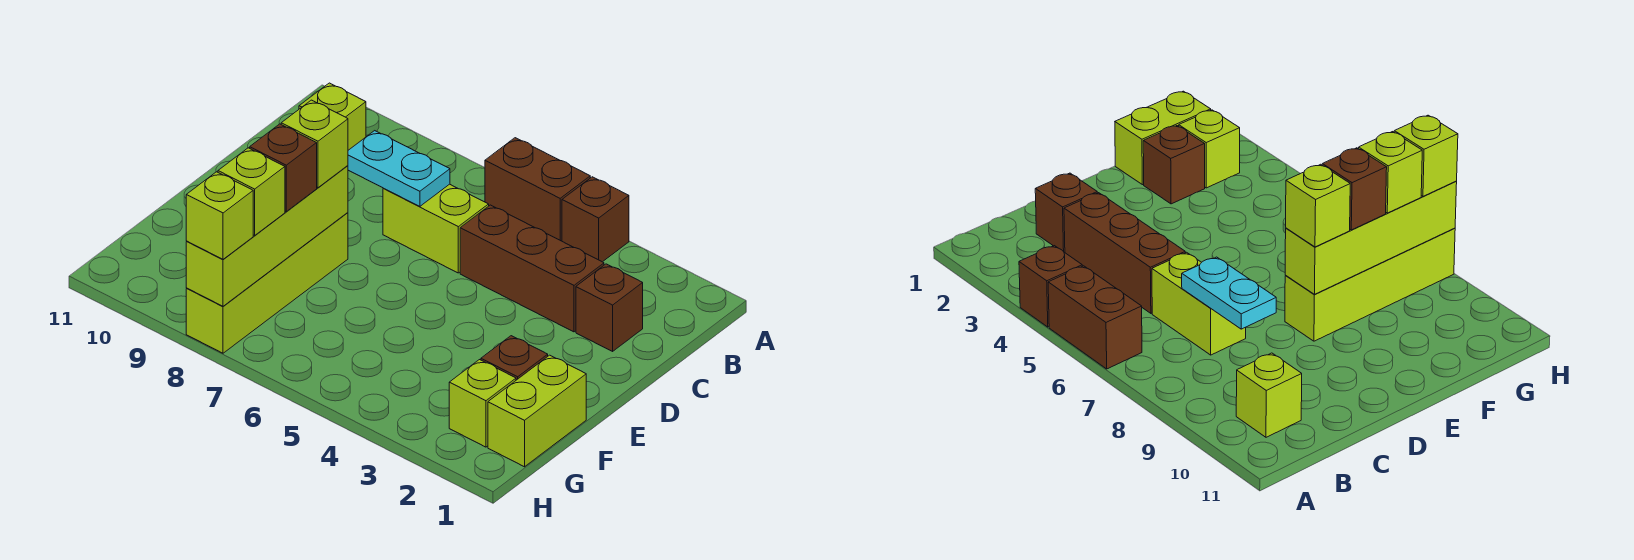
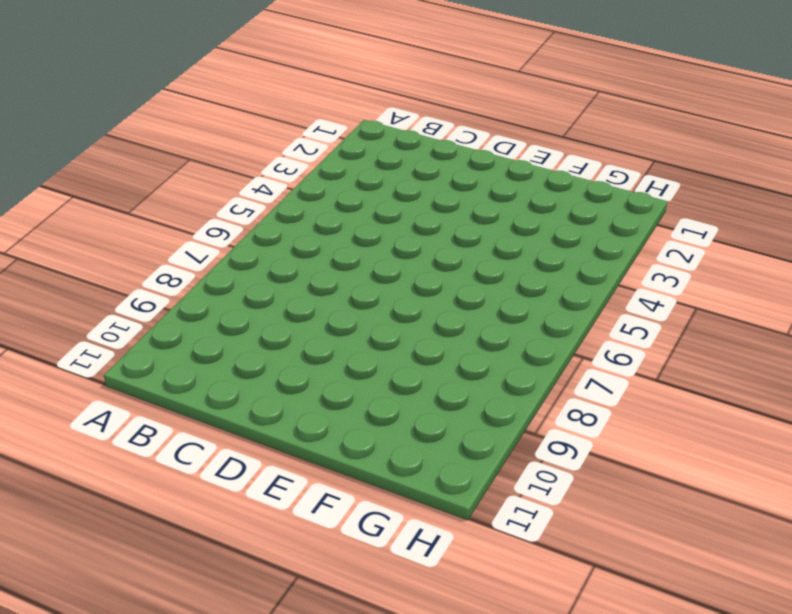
none -> brown brick A4 level 1
none -> brown brick A5:A6 level 1
none -> lime brick B10 level 1

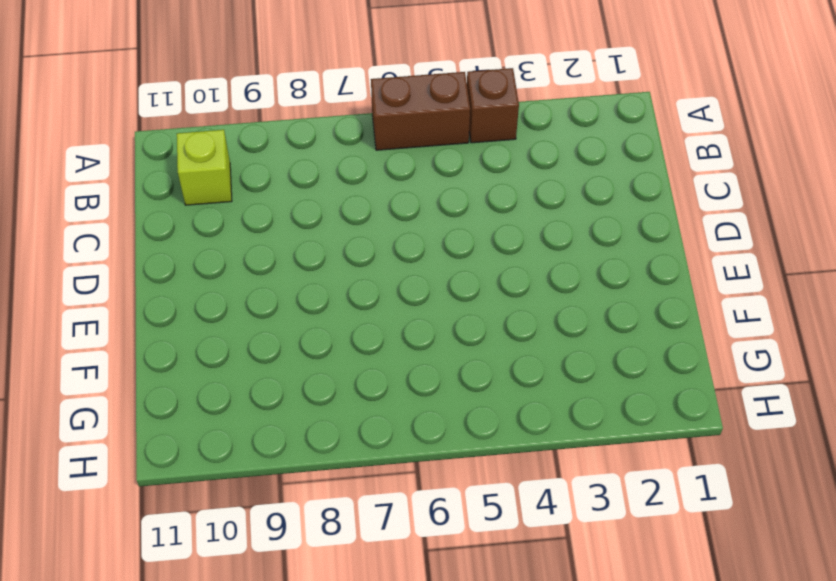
none -> brown brick C2 level 1
none -> brown brick C3:C5 level 1
none -> lime brick C6:C7 level 1

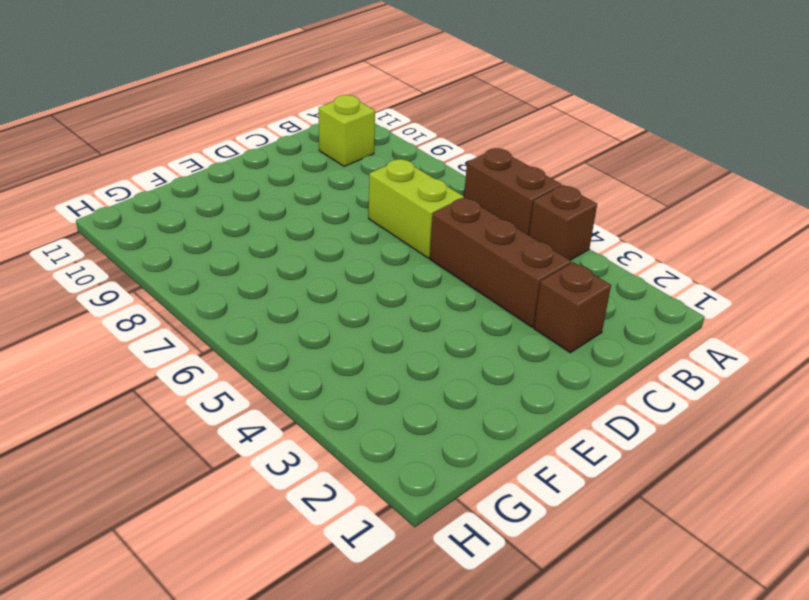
none -> lime brick E8:H8 level 1
none -> lime brick F1:G1 level 1
none -> brown brick F2 level 1

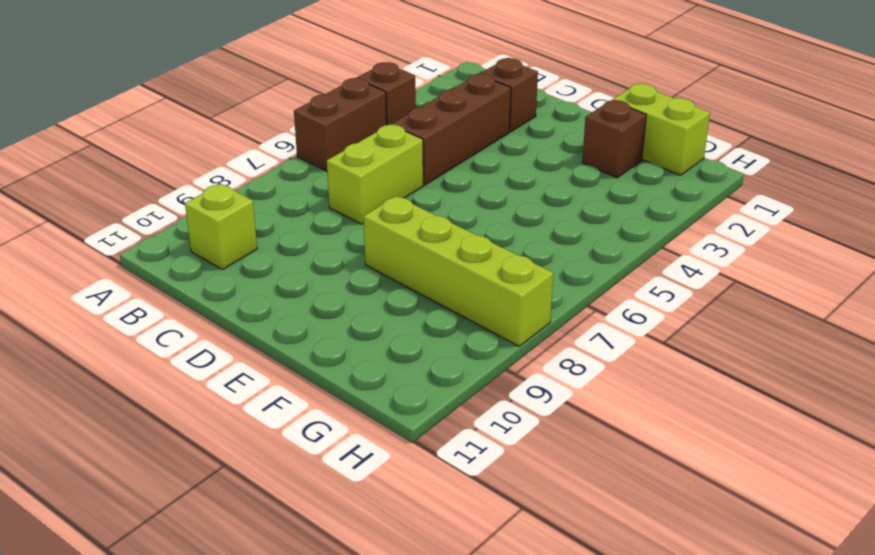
none -> lime brick G2 level 1
none -> cyan plate C7:C8 level 2
none -> lime brick E8:H8 level 2

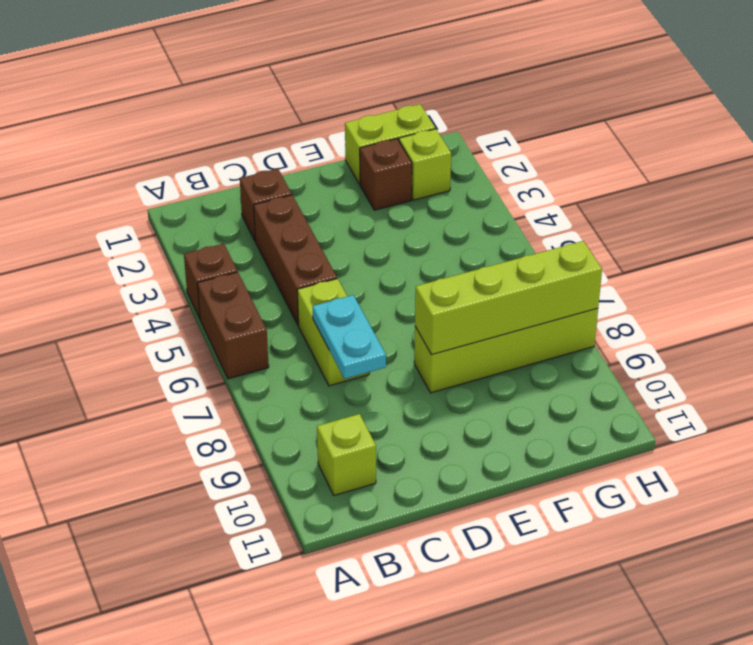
none -> lime brick E8 level 3
none -> brown brick F8 level 3
none -> lime brick G8 level 3

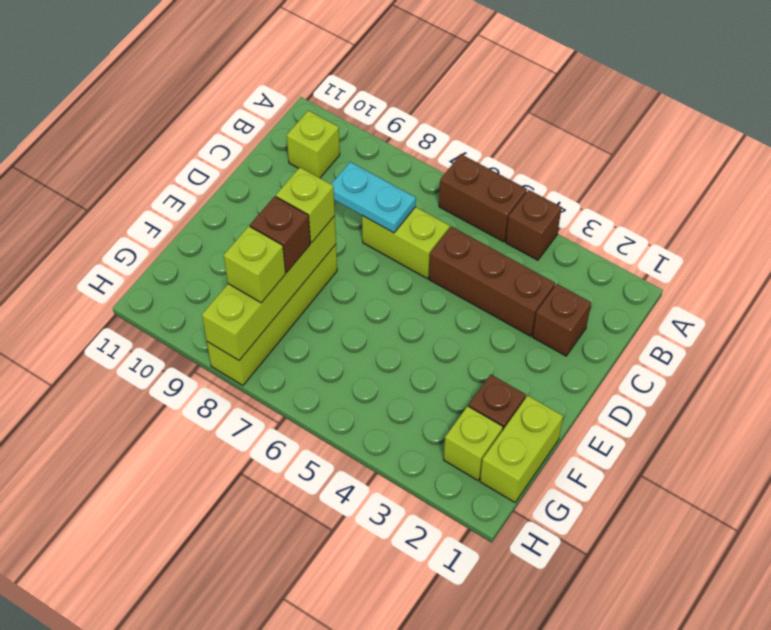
none -> lime brick H8 level 3

